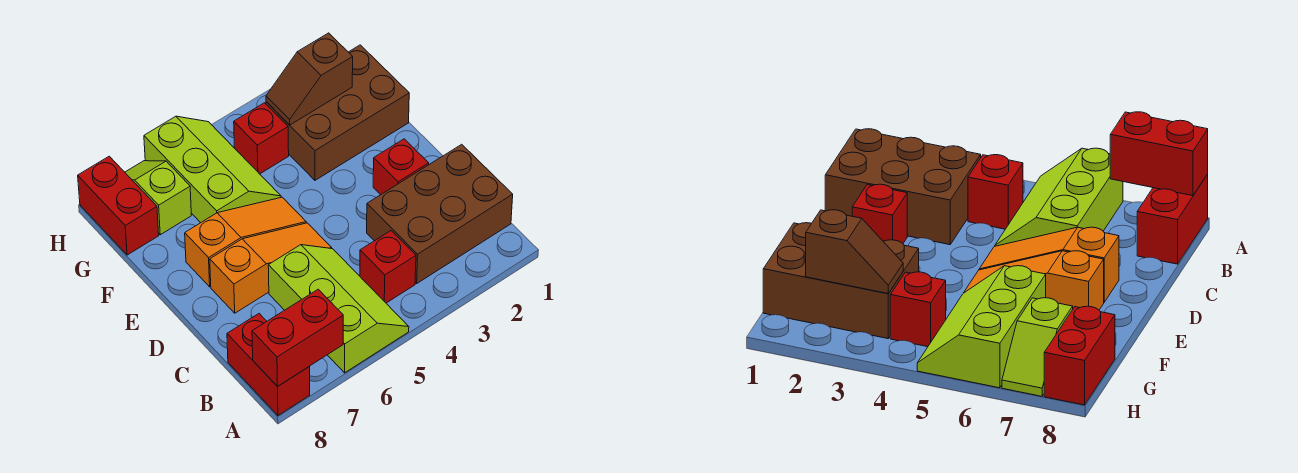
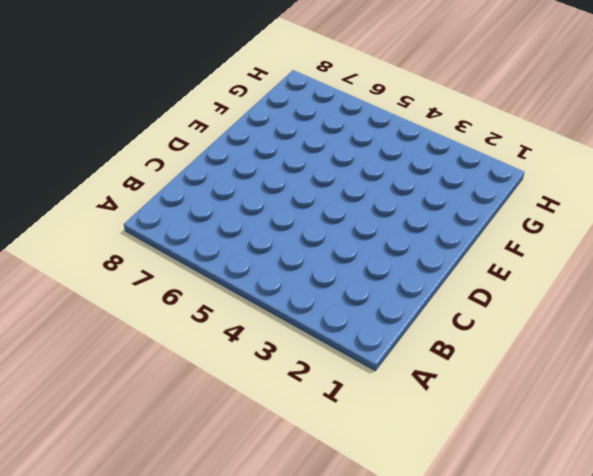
none -> lime slope A5:C6 level 1 top 6
none -> red brick A8:B8 level 1
none -> brown brick B1:C3 level 1

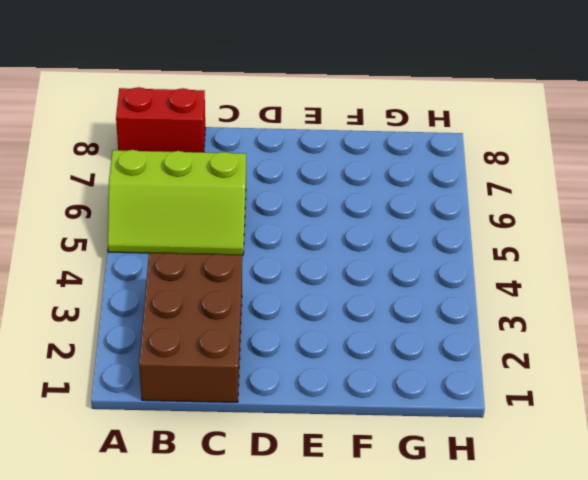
none -> red brick B4 level 1
none -> red brick D2 level 1
none -> orange slope D5:D7 level 1 top 7

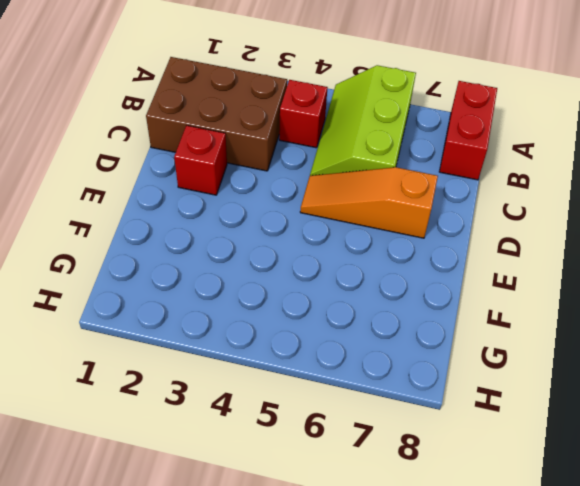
none -> orange slope E5:E7 level 1 top 7
none -> brown brick F1:G3 level 1
none -> lime slope F5:H6 level 1 top 6

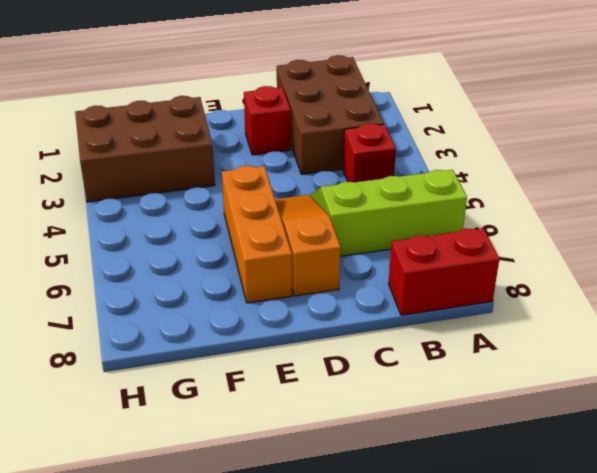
orange brick E5:E7 level 1 -> orange slope E5:E7 level 1 top 7
brown brick F2:H3 level 1 -> brown brick F1:G3 level 1
none -> lime slope F5:H6 level 1 top 6
none -> red brick G4 level 1
none -> lime slope G7:H7 level 1 top G

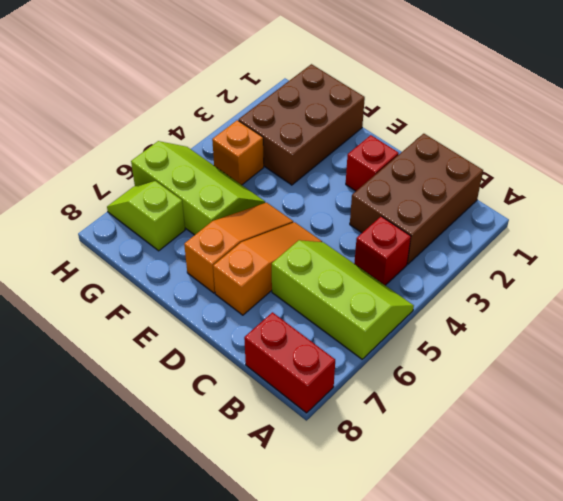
orange brick G4 level 1 -> red brick G4 level 1
none -> red brick G8:H8 level 1
none -> red brick A7:A8 level 2
none -> brown slope G2:G3 level 2 top 2

